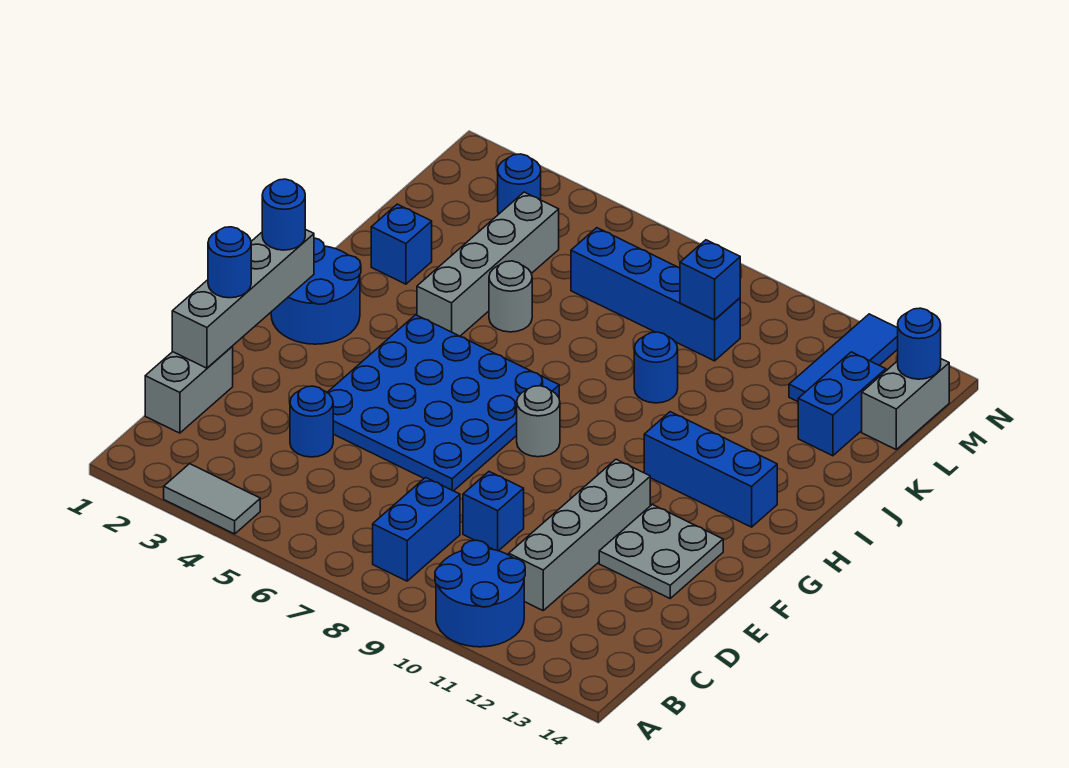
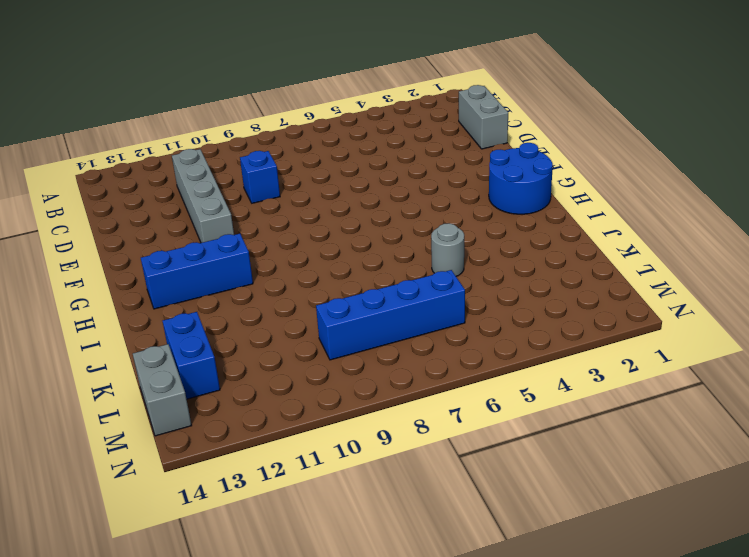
none -> grey tile A3:A4 level 1
none -> blue round brick A10:B11 level 1
none -> blue brick B8:C8 level 1

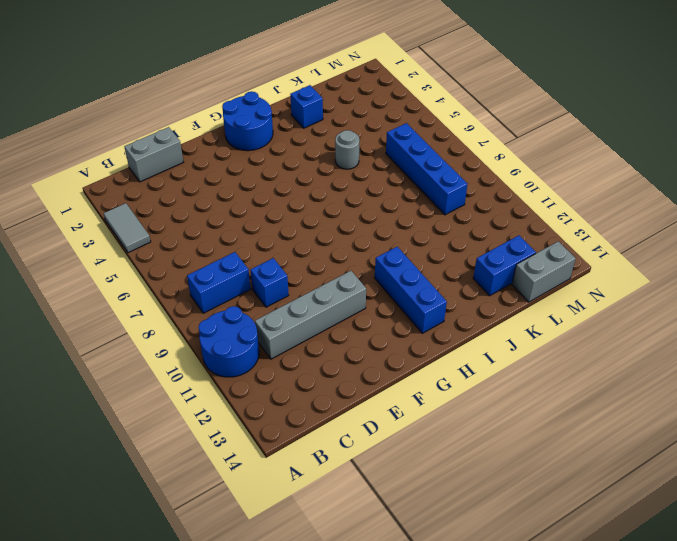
none -> blue round brick D4 level 1
none -> blue plate E4:H7 level 1
none -> grey plate E12:F13 level 1

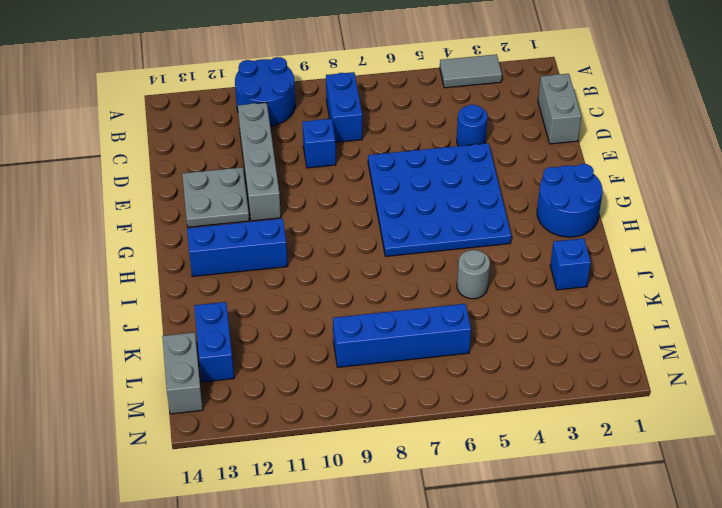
none -> grey round brick G8 level 1
none -> grey brick I4:L4 level 1
none -> blue round brick J9 level 1

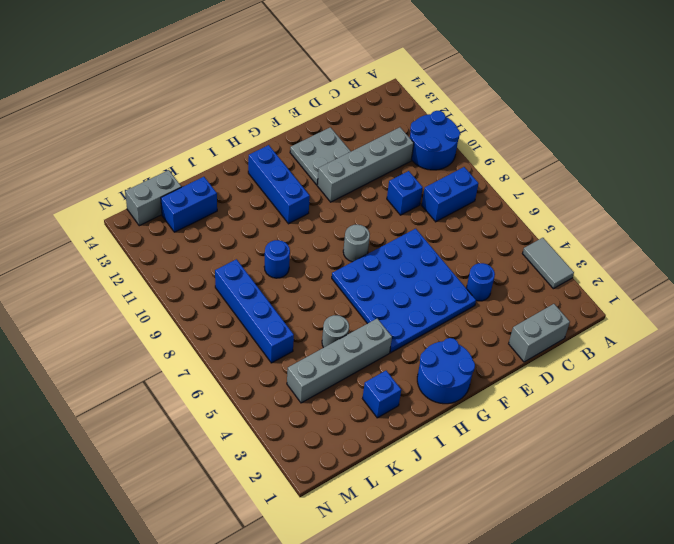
none -> blue tile L12:N12 level 1
none -> blue round brick M3 level 1
none -> grey brick D1:G1 level 2

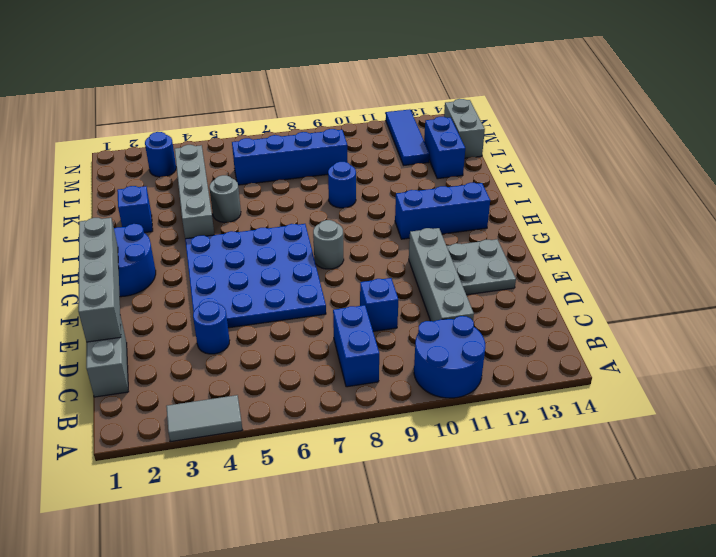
none -> blue brick L9 level 2
none -> blue round brick M14 level 2
none -> blue round brick E1 level 3

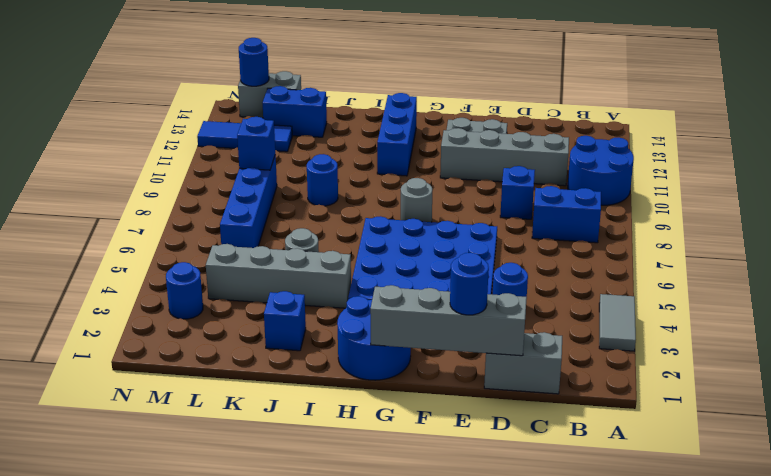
none -> blue round brick G1 level 3

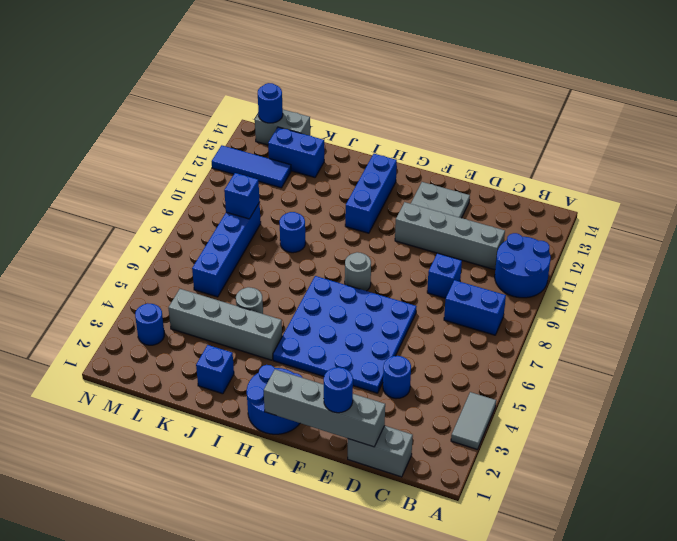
none -> blue round brick G1 level 3

